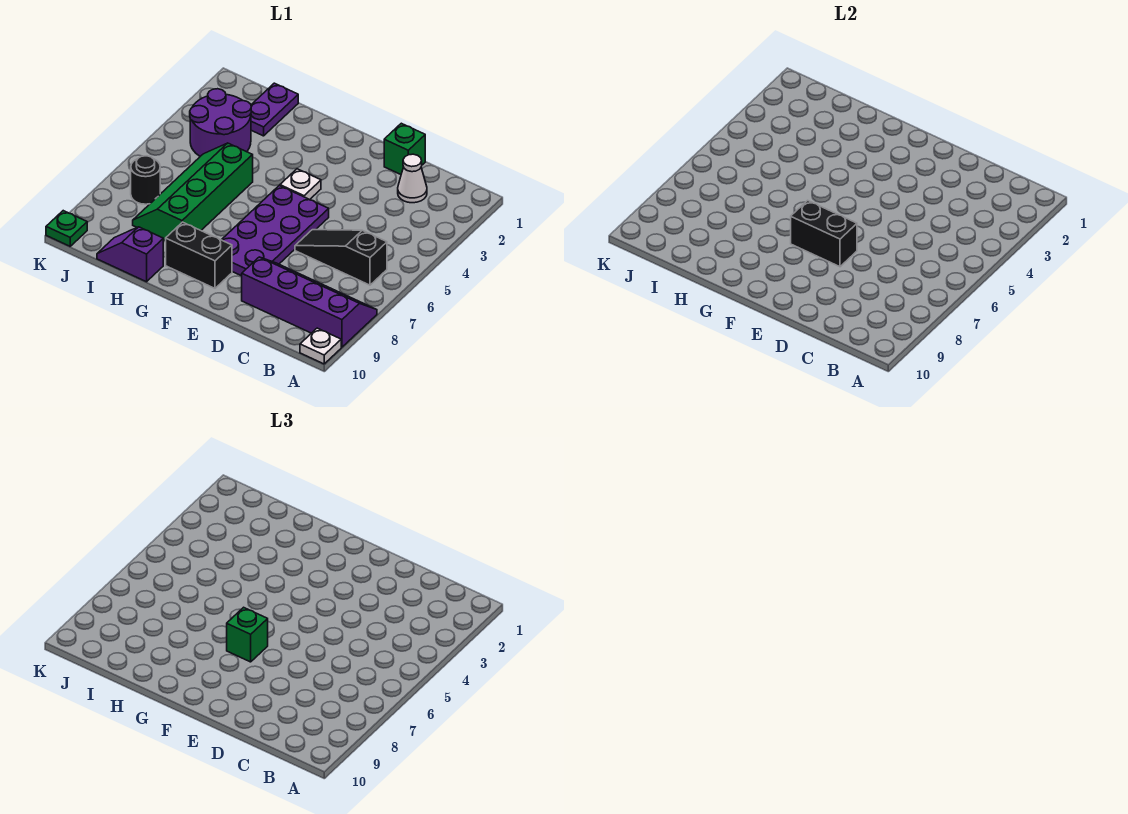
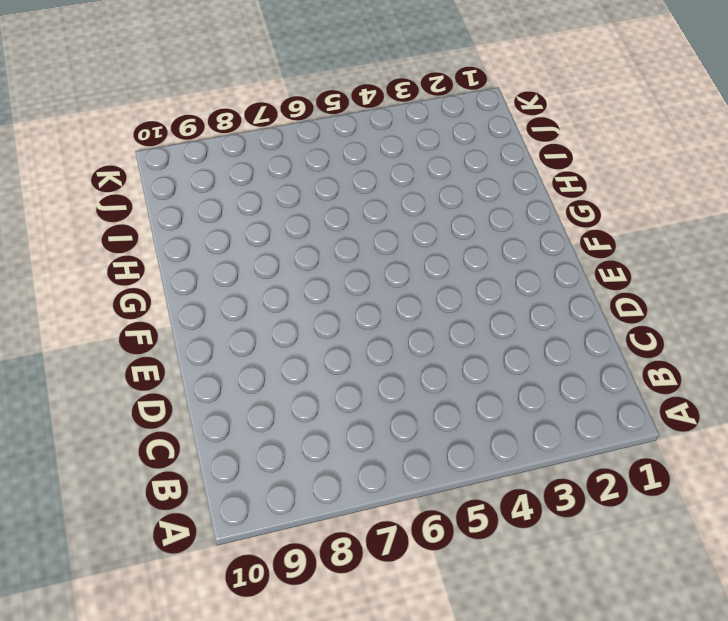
none -> purple slope A8:D9 level 1 top 9
none -> white plate A10 level 1
none -> black slope B6:D6 level 1 top B

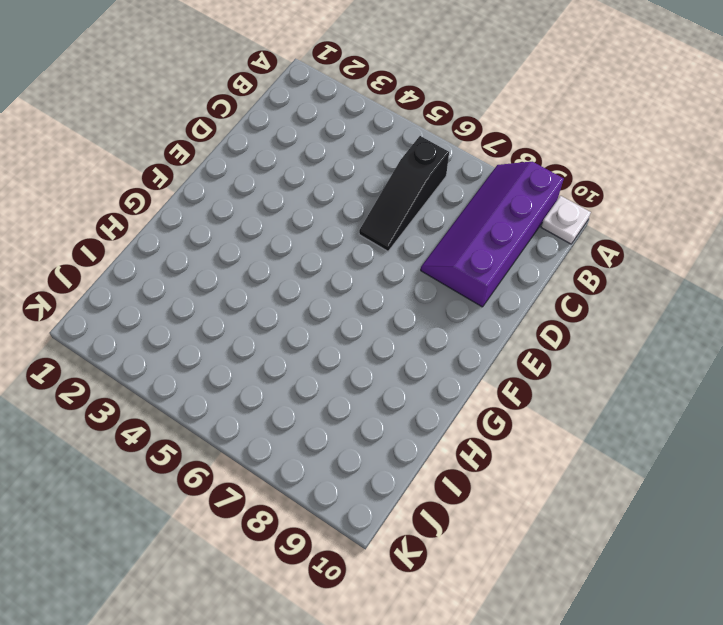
none -> white cone C2 level 1
none -> green brick D1 level 1
none -> purple plate E5:F8 level 1

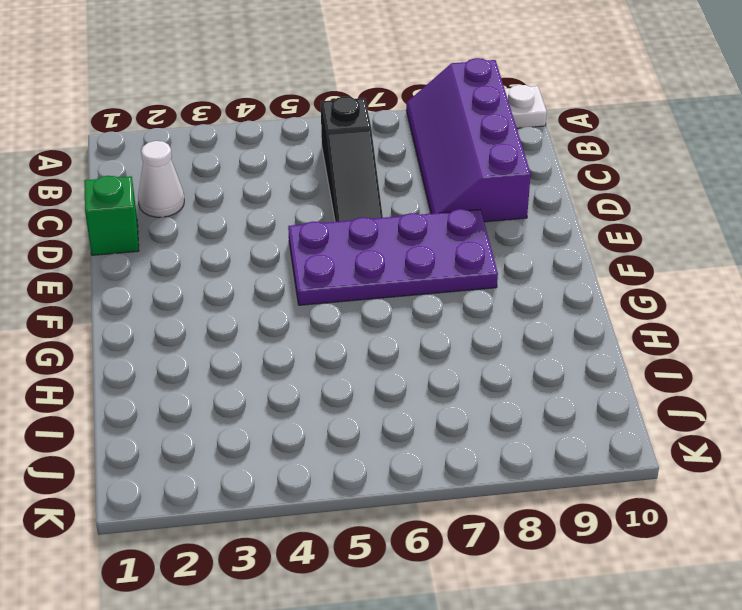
none -> white plate F4 level 1
none -> black brick F9:G9 level 1
none -> green slope H5:I8 level 1 top H

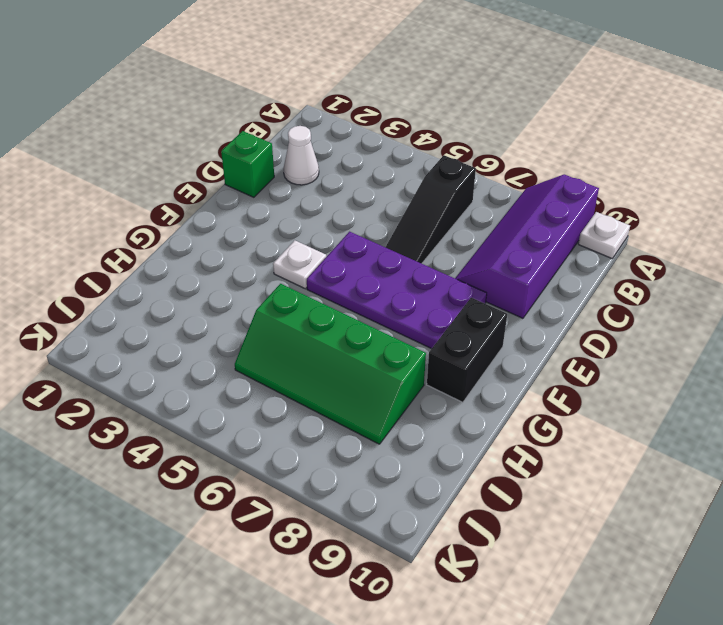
none -> purple slope H10:I10 level 1 top H
none -> purple plate I1:I2 level 1
none -> purple round brick I3:J4 level 1

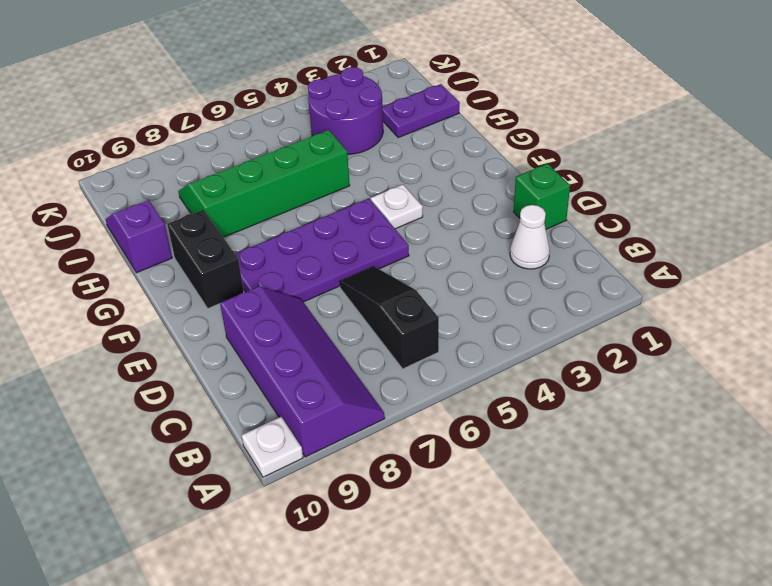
none -> black round brick J7 level 1
none -> green plate K10 level 1
none -> black brick E7:F7 level 2

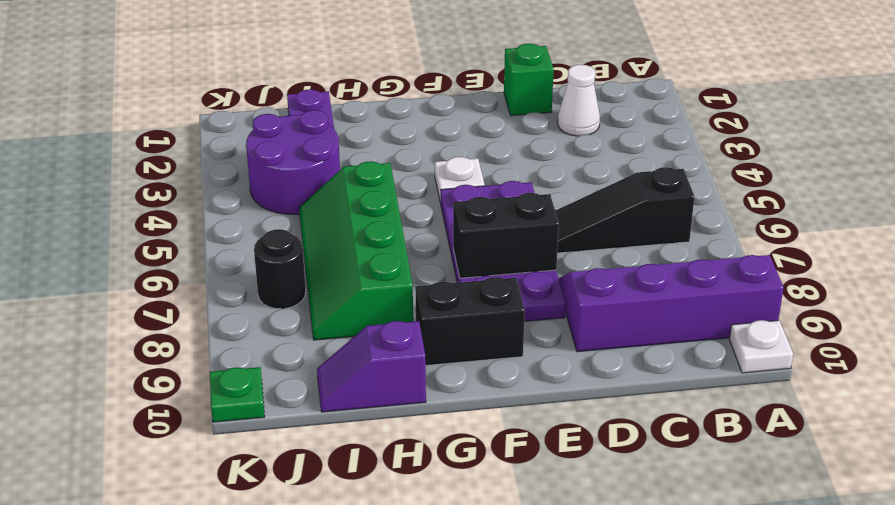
none -> green brick F7 level 3

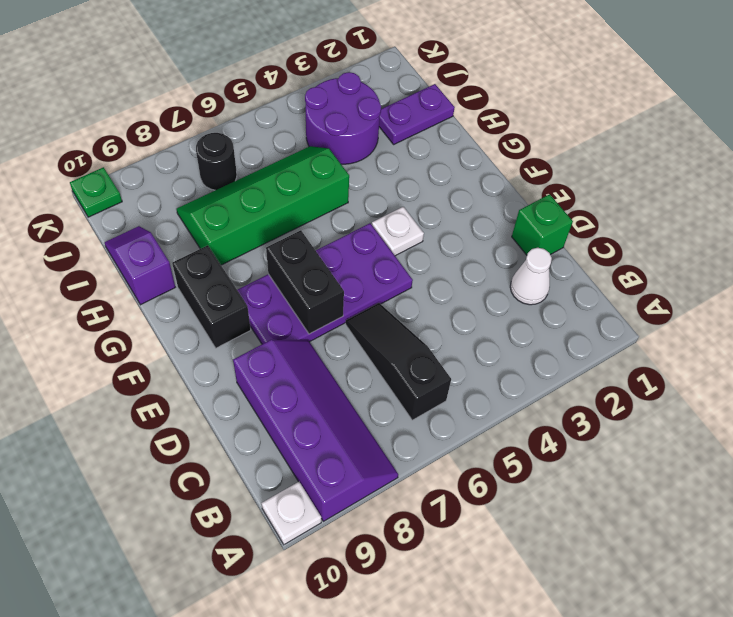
none -> green brick F7 level 3

